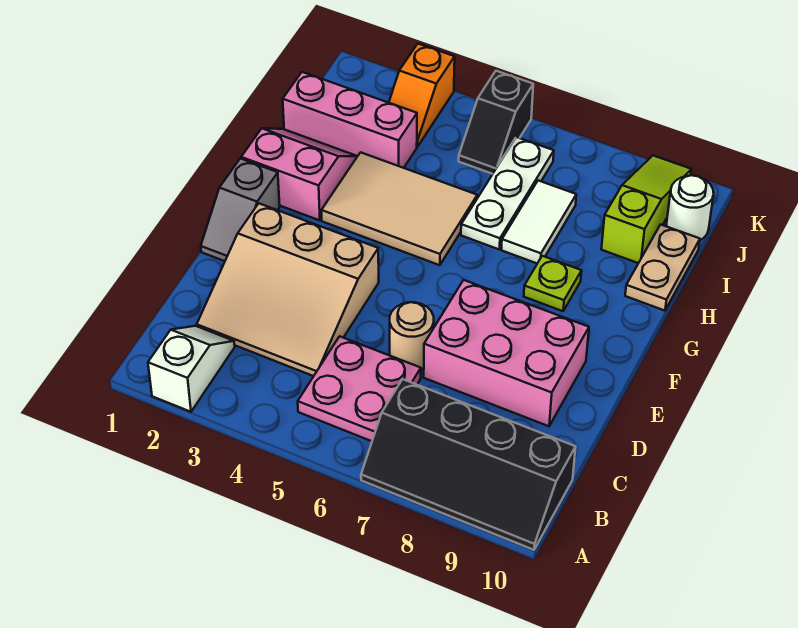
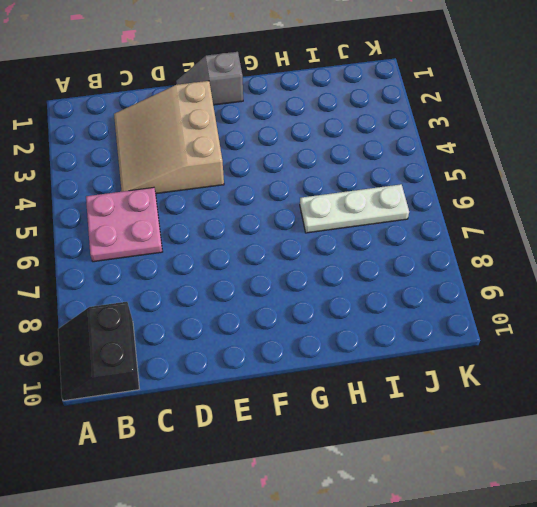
black slope A9:B10 level 1 top B -> black slope A7:B10 level 1 top B
none -> white slope A2:B2 level 1 top A
none -> tan round brick D6 level 1
none -> pink brick D7:E9 level 1

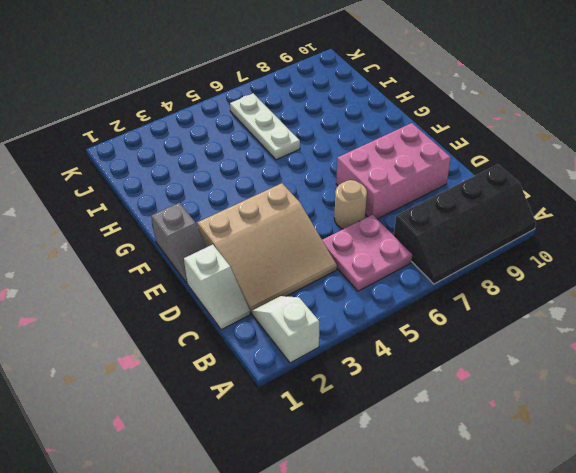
white slope C1:D1 level 1 top D -> none
none -> pink slope G1:H2 level 1 top G
none -> tan tile G3:H5 level 1
none -> lime plate G8 level 1

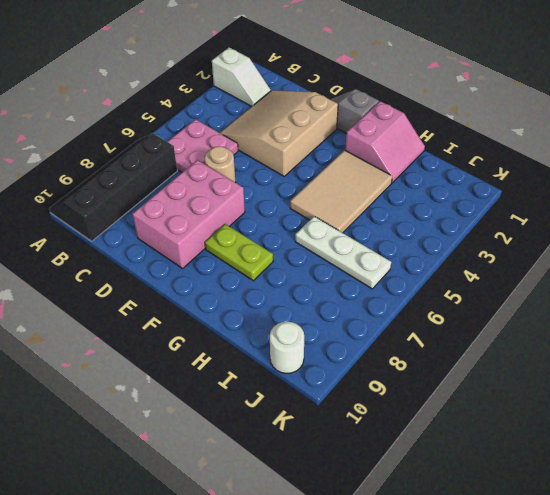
lime plate F8:G8 level 1 -> lime plate G8 level 1
none -> white tile H7:I7 level 1
none -> tan plate H10:I10 level 1
none -> pink brick I1:I3 level 1

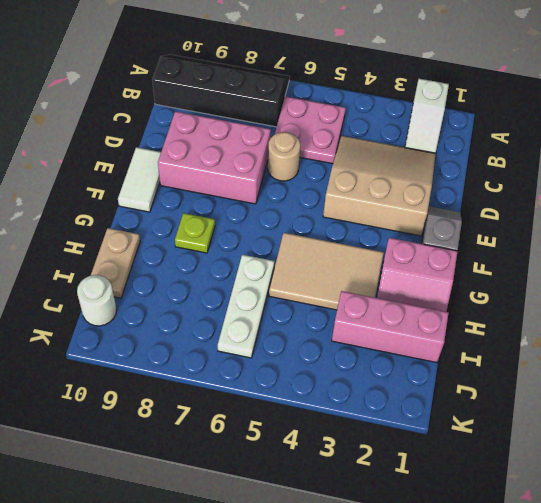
white tile E10:F10 level 1 -> white tile H7:I7 level 1
none -> lime slope I9:K9 level 1 top I
none -> orange slope J3:K3 level 1 top K
none -> black slope J5:K5 level 1 top K

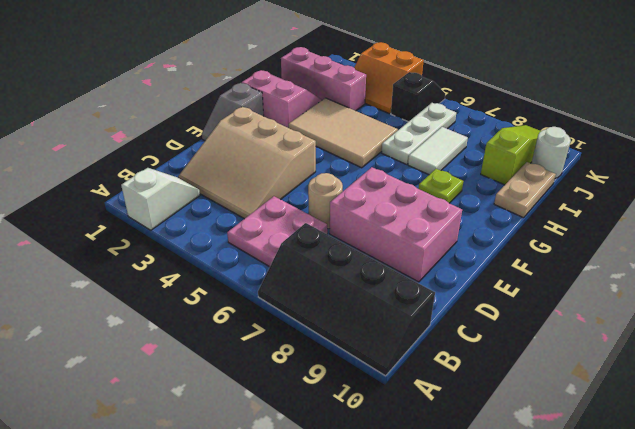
orange slope J3:K4 level 1 top K -> orange slope J3:K3 level 1 top K
black slope J5:K5 level 1 top J -> black slope J5:K5 level 1 top K

